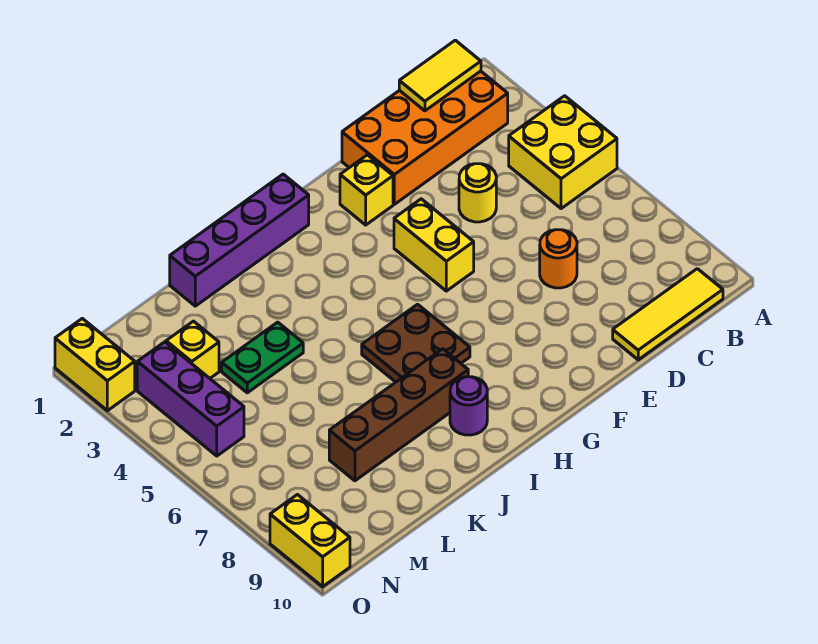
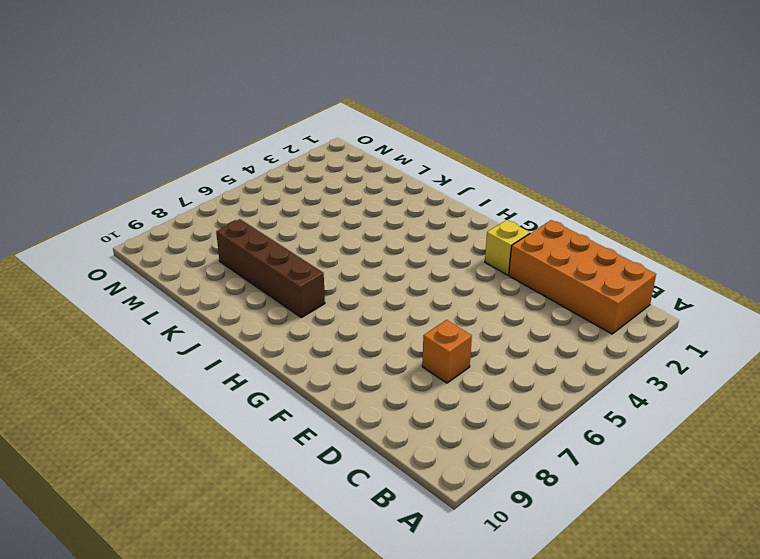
orange brick D7 level 1 -> orange round brick D7 level 1
none -> yellow brick A4:B5 level 1
none -> yellow tile B10:D10 level 1
none -> yellow round brick D4 level 1

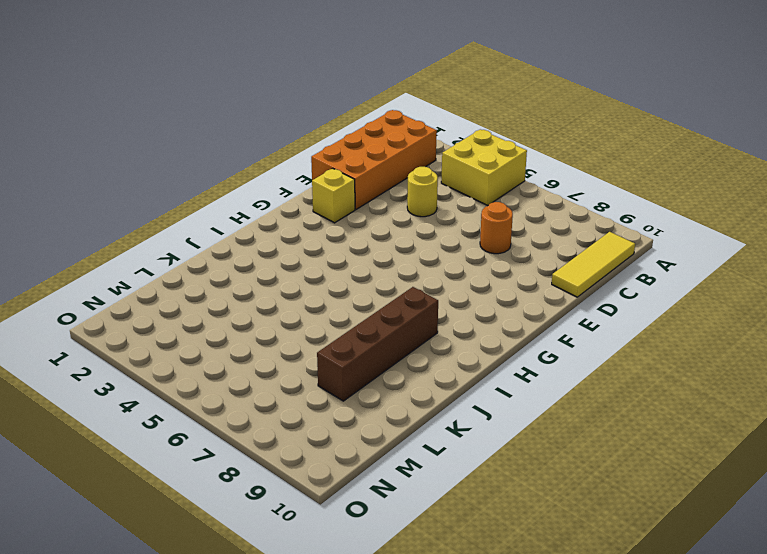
none -> yellow brick F4:F5 level 1
none -> purple brick H1:K1 level 1
none -> brown plate H6:I7 level 1

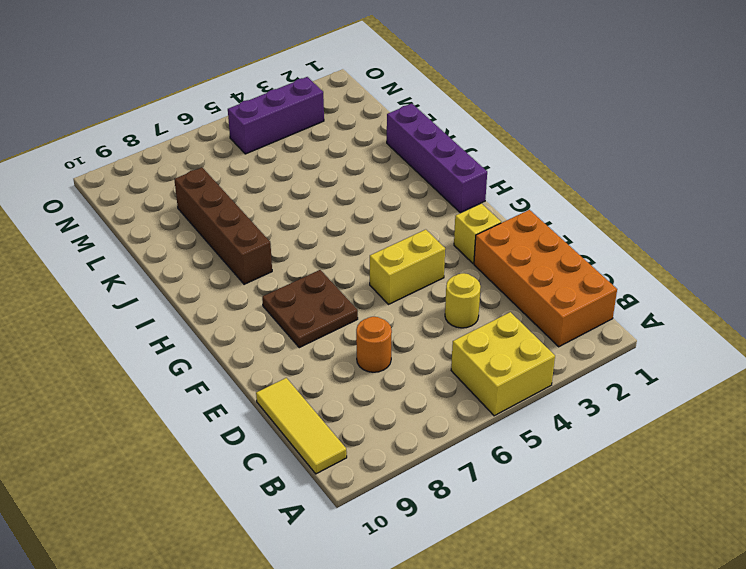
brown plate F7:G8 level 1 -> brown plate H6:I7 level 1
none -> purple round brick I9 level 1
none -> green plate K4:L4 level 1
none -> yellow brick M3 level 1

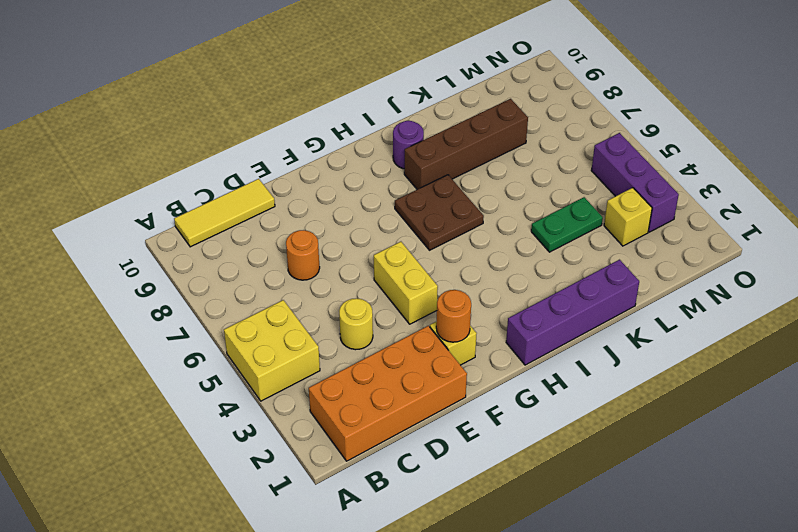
orange round brick F2 level 2 -> none
none -> yellow brick O1:O2 level 1
none -> yellow brick O9:O10 level 1
none -> yellow tile B1:C1 level 2

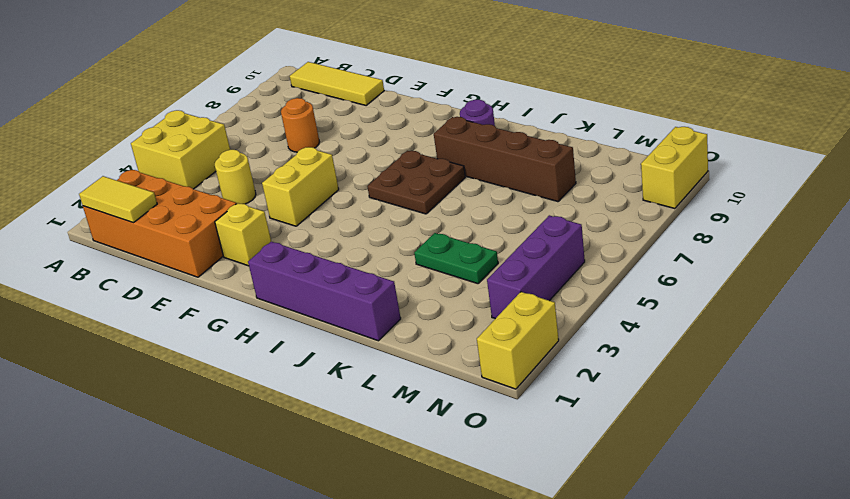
none -> yellow brick M3 level 1

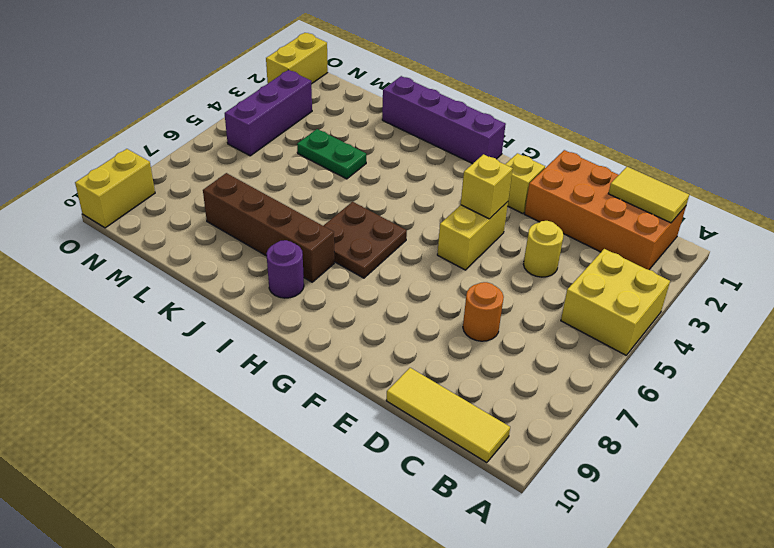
yellow brick F4 level 2 -> yellow brick M3 level 1

